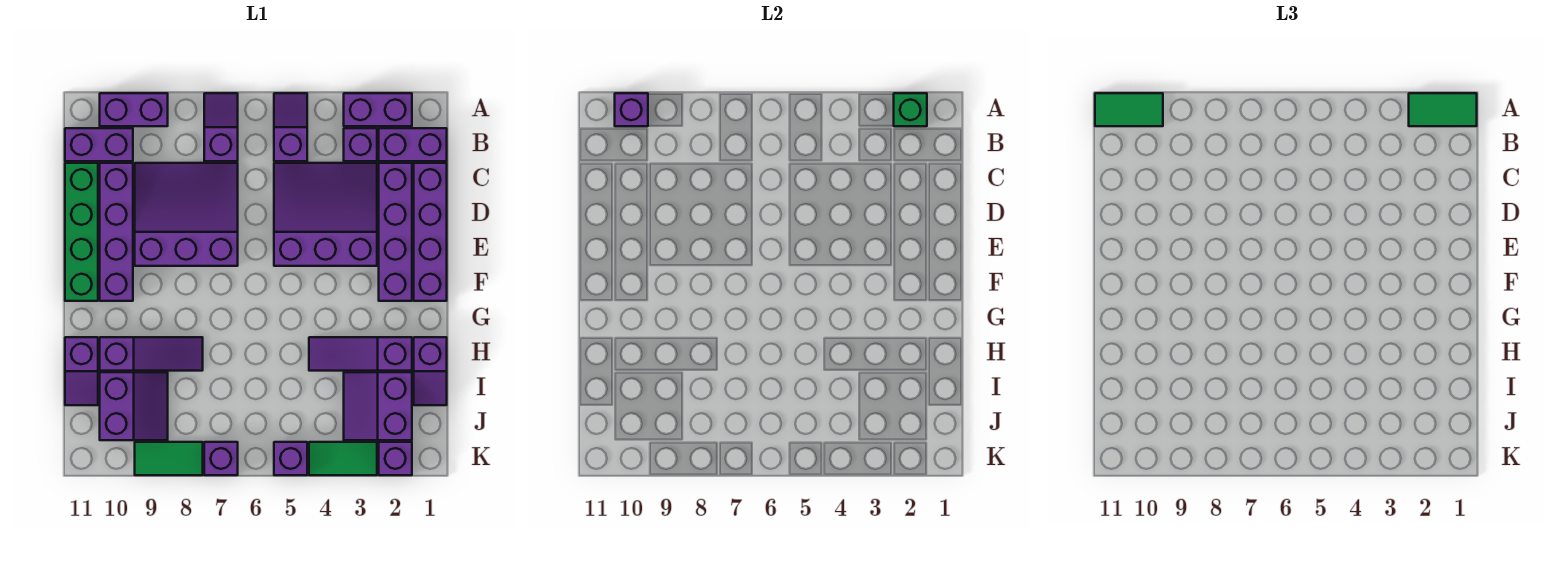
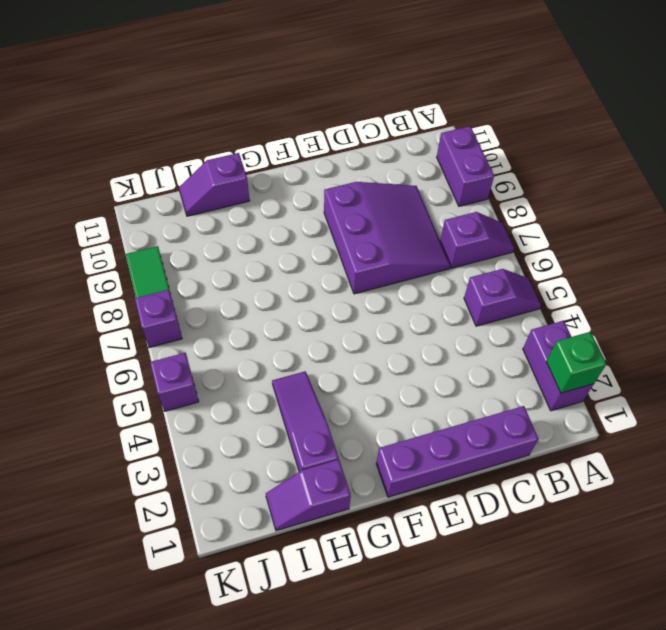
none -> purple brick B1:B2 level 1
none -> purple brick B3 level 1
none -> purple brick B10:B11 level 1

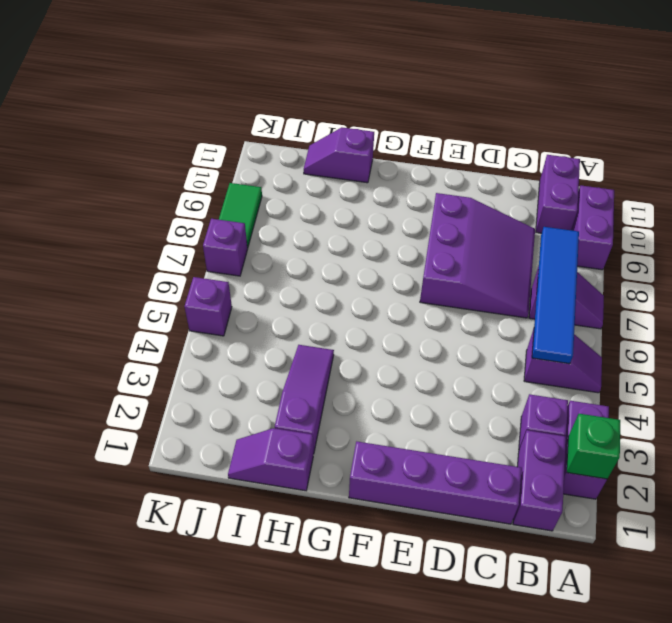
blue tile B5:B8 level 2 -> none
none -> purple brick C2:F2 level 1
none -> purple slope C3:E5 level 1 top E
none -> purple brick C10:F10 level 1

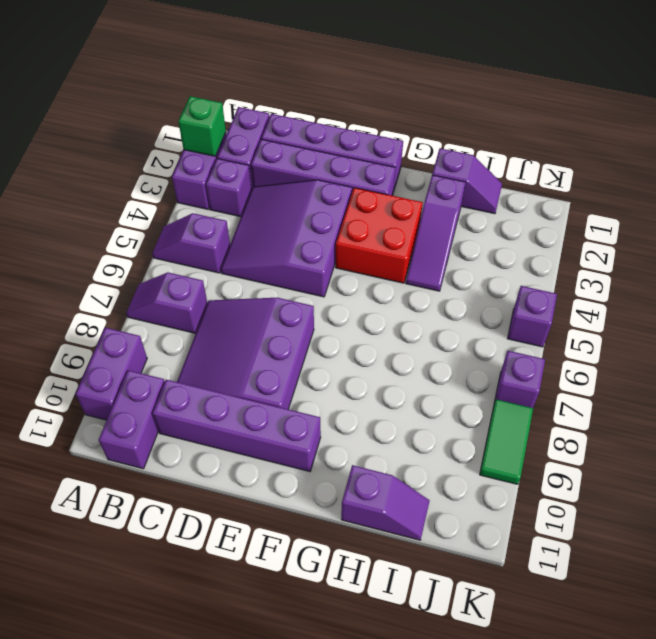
red brick F3:G4 level 1 -> none
none -> green brick C11:F11 level 1
none -> purple slope H8:H10 level 1 top 10
none -> purple slope I2:J3 level 1 top 2

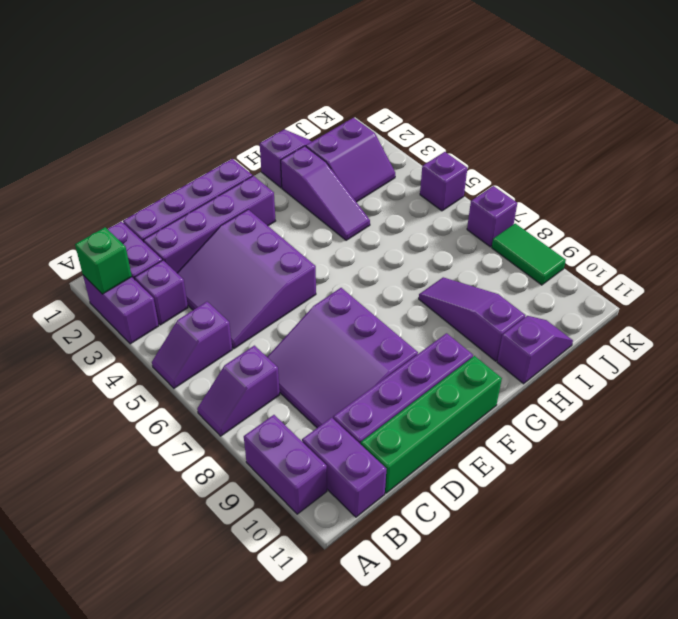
none -> purple slope I9:J10 level 1 top 10
none -> purple brick K2 level 1
none -> green tile K3:K4 level 1

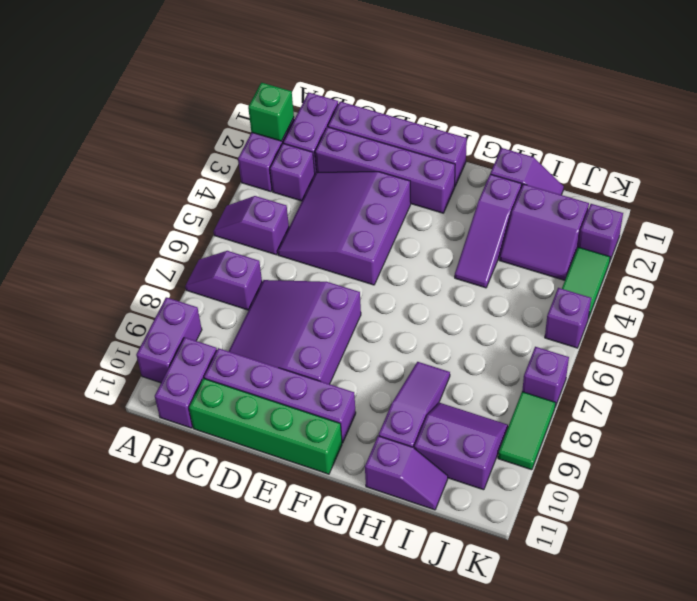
none -> purple brick A10 level 2
none -> green tile A1:A2 level 3
none -> green tile A10:A11 level 3

